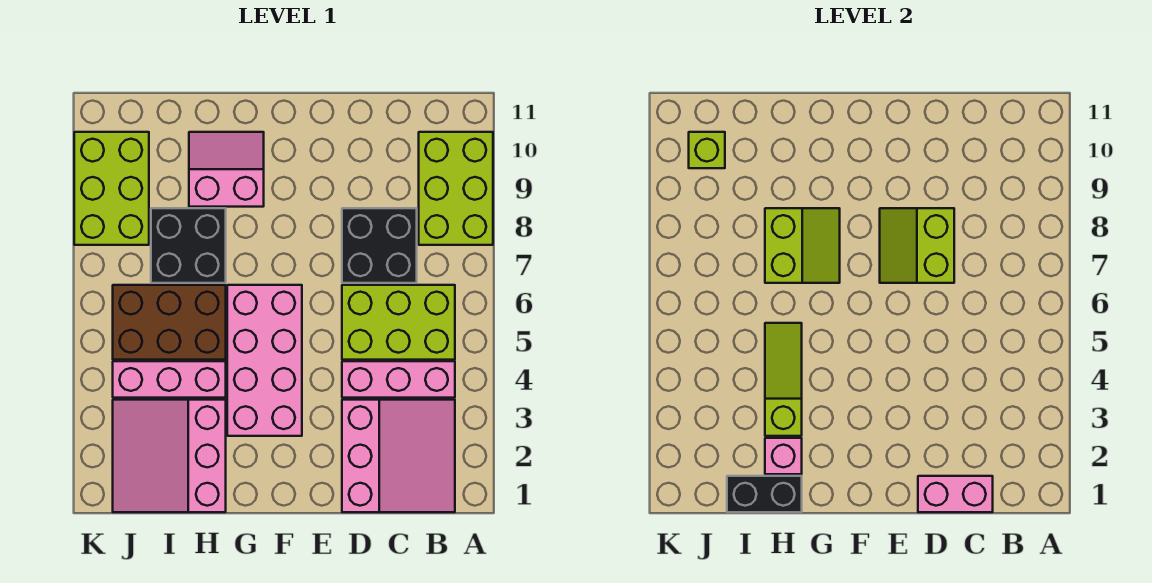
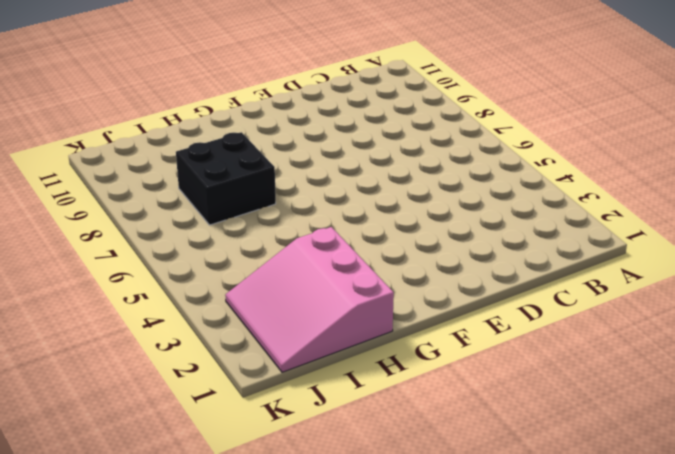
none -> lime brick A8:B10 level 1
none -> pink slope B1:D3 level 1 top D
none -> pink brick B4:D4 level 1

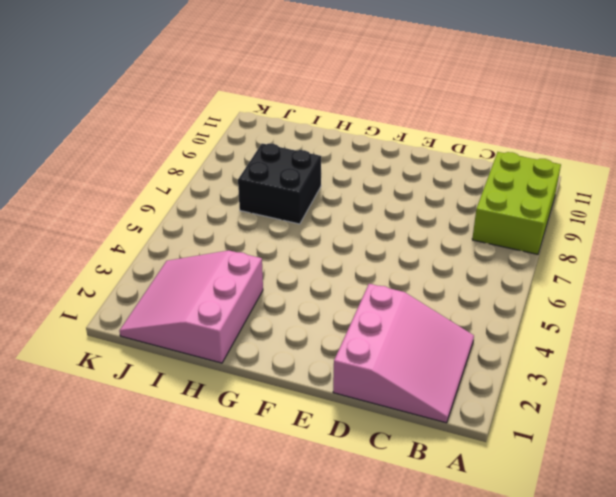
none -> pink brick B4:D4 level 1
none -> lime brick B5:D6 level 1
none -> black brick C7:D8 level 1

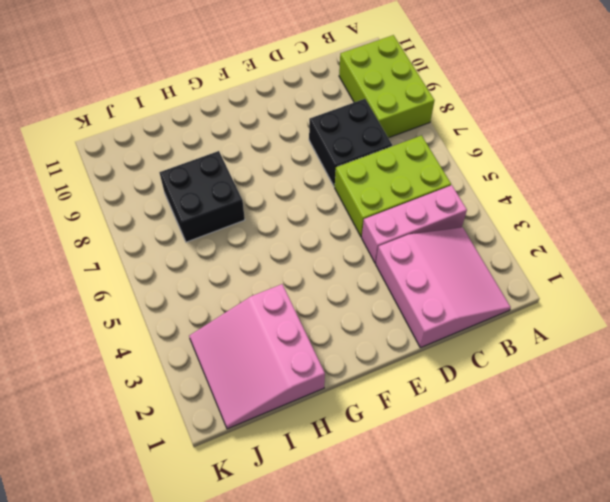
none -> pink brick F3:G6 level 1
none -> pink slope G9:H10 level 1 top 9
none -> pink brick H4:J4 level 1

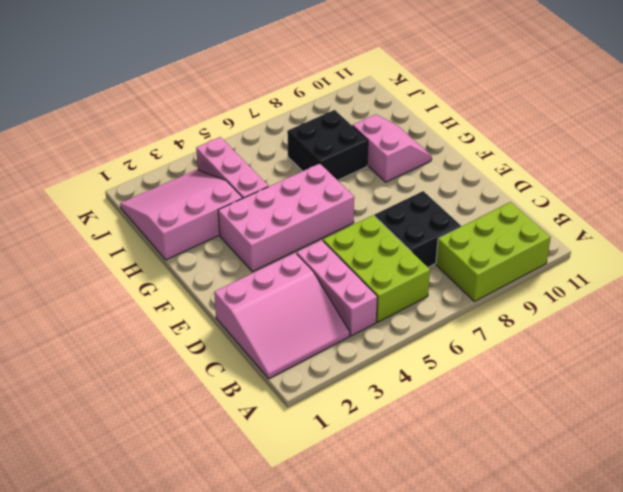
none -> brown brick H5:J6 level 1
none -> lime brick J8:K10 level 1
none -> pink brick C1:D1 level 2

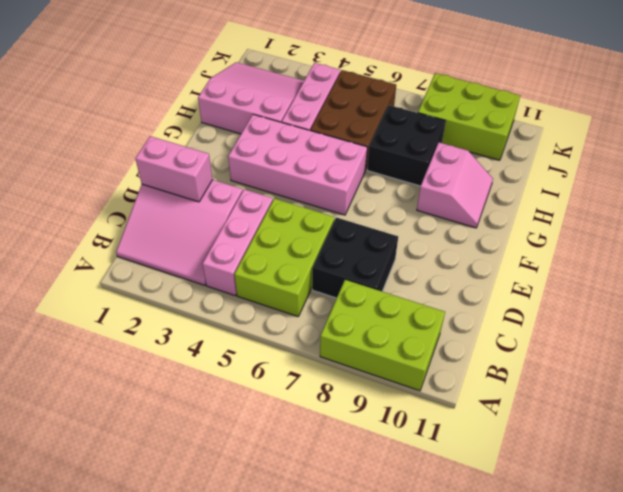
pink brick D1:D2 level 2 -> pink brick C1:D1 level 2
none -> lime slope D7:E8 level 2 top D
none -> lime slope G7:H8 level 2 top H
none -> black brick H1:I1 level 2

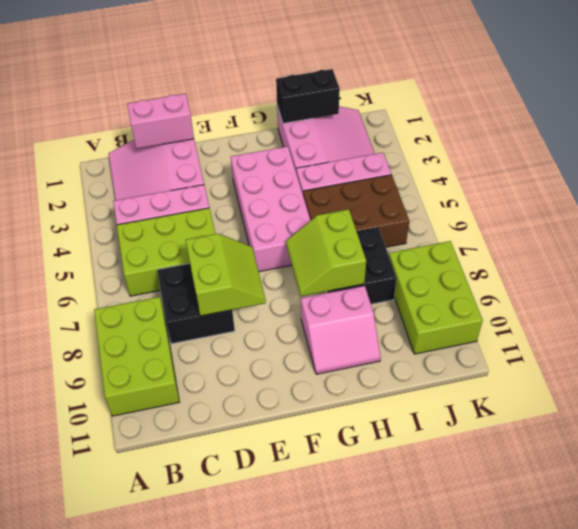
none -> pink brick H2 level 2
none -> lime slope H3:H5 level 2 top 3
none -> lime brick J10 level 2

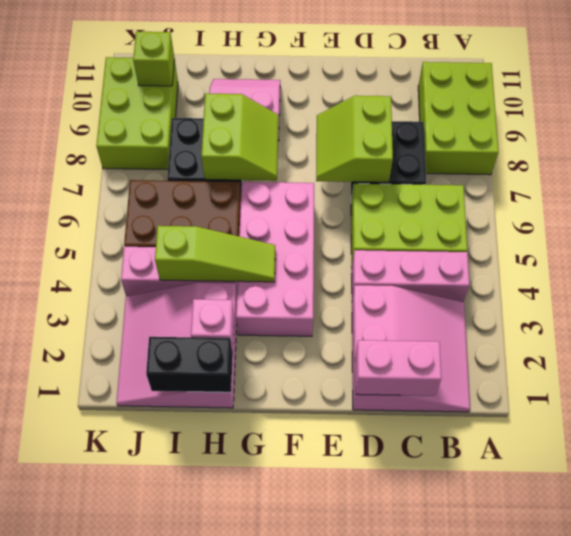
lime slope G4:I4 level 2 top I -> lime slope H3:H5 level 2 top 3

